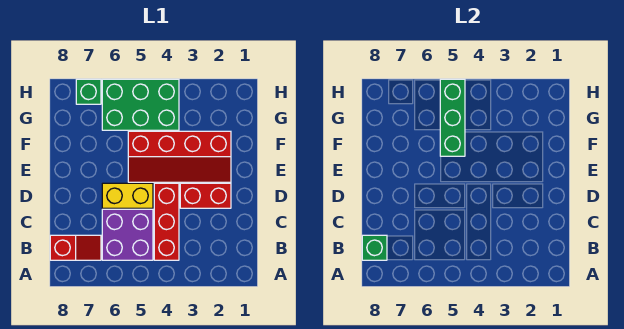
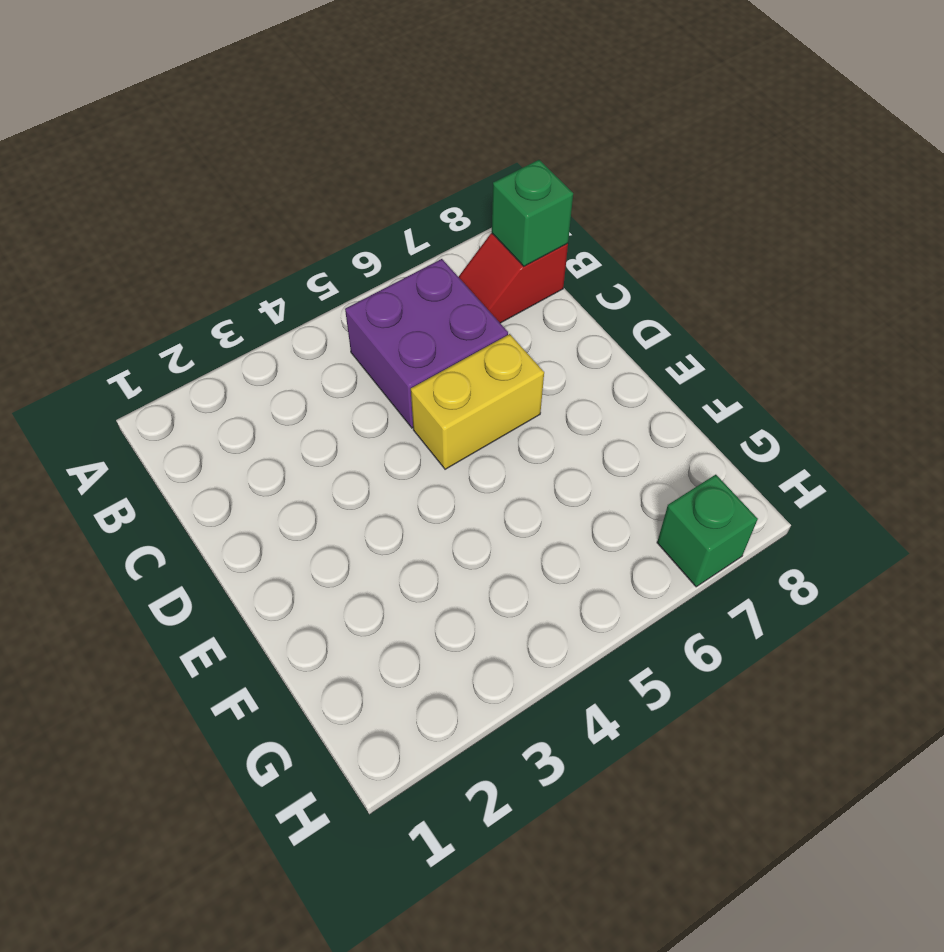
none -> red brick B4:D4 level 1
none -> red brick D2:D3 level 1

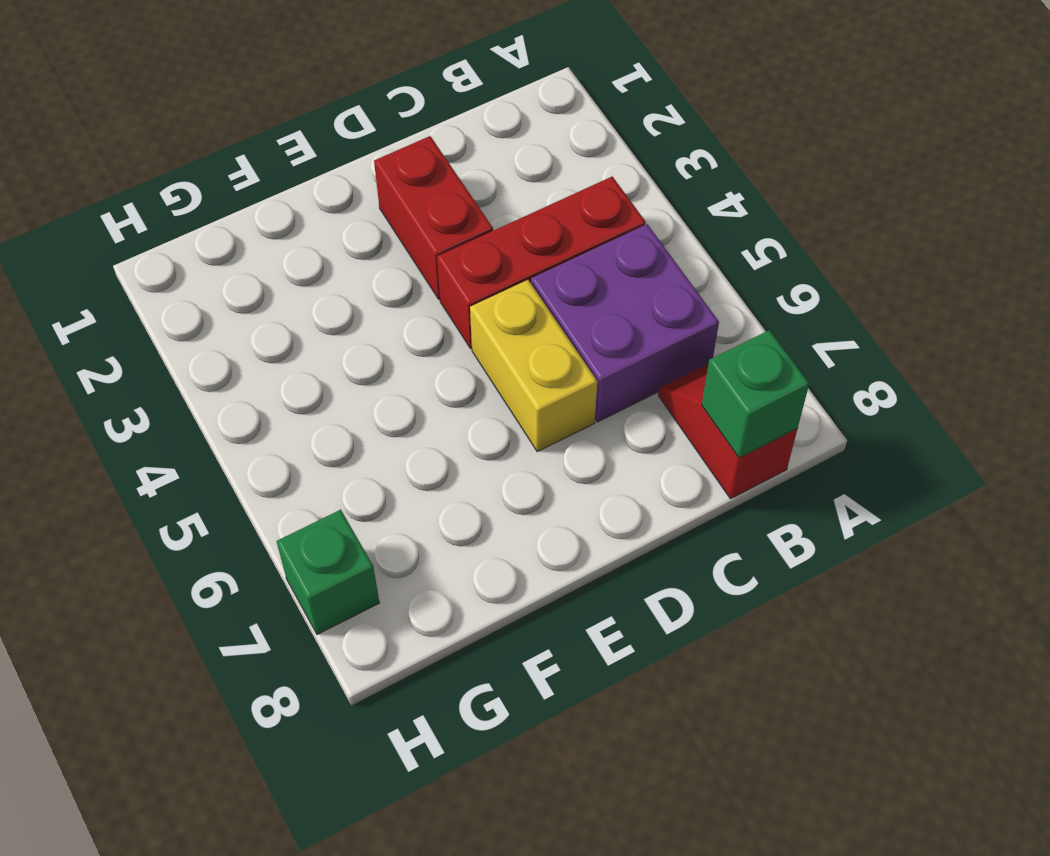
none -> red slope E2:F5 level 1 top F
none -> green brick G4:H6 level 1

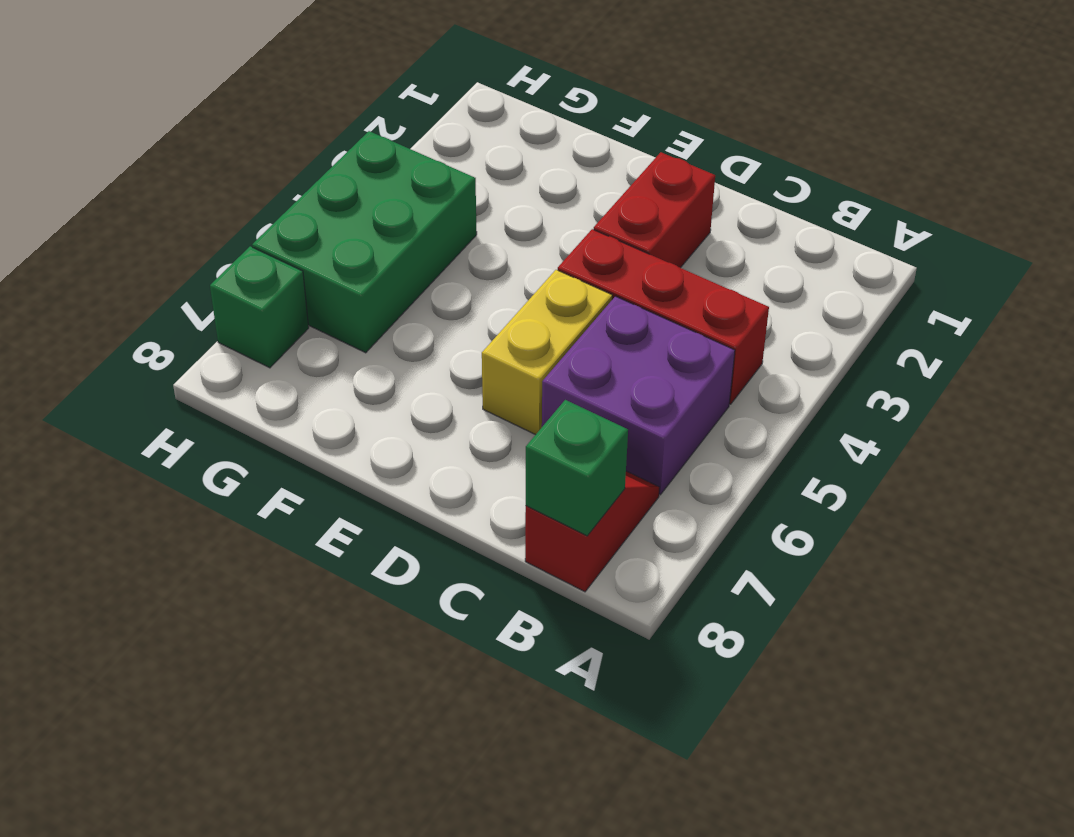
none -> red slope E2:F5 level 1 top F
none -> green brick F5:H5 level 2

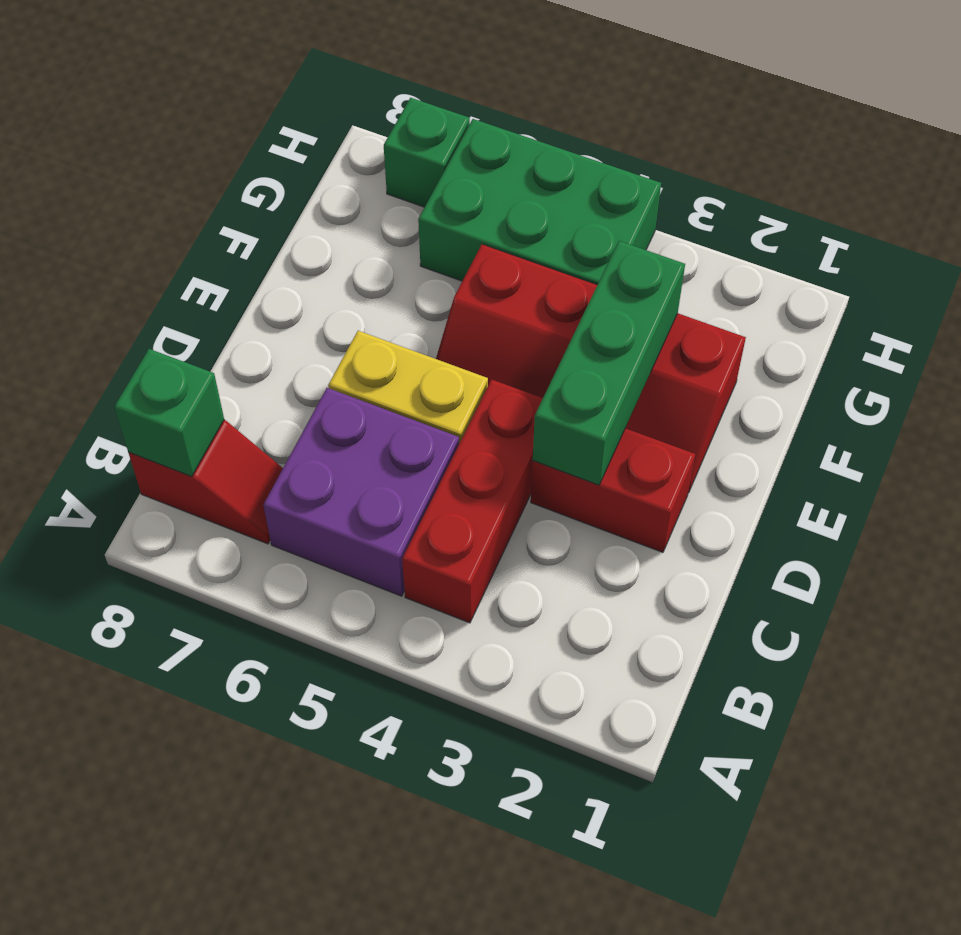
green brick D3:F3 level 2 -> green brick F5:H5 level 2

